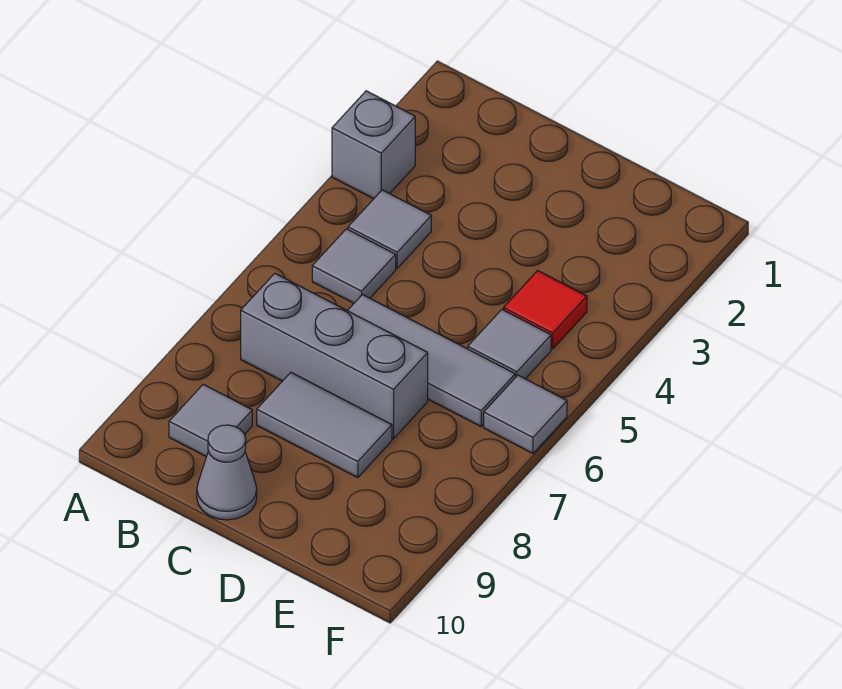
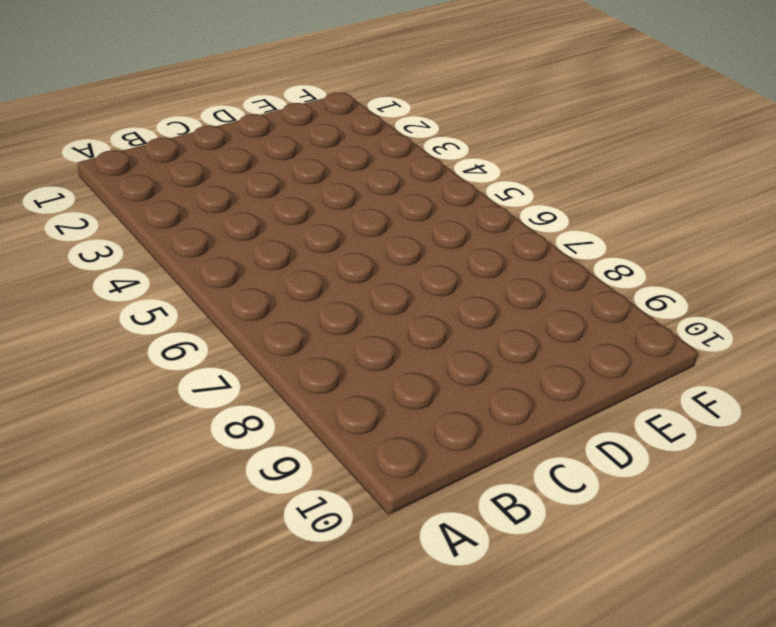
none -> grey brick A3 level 1
none -> grey tile B4 level 1

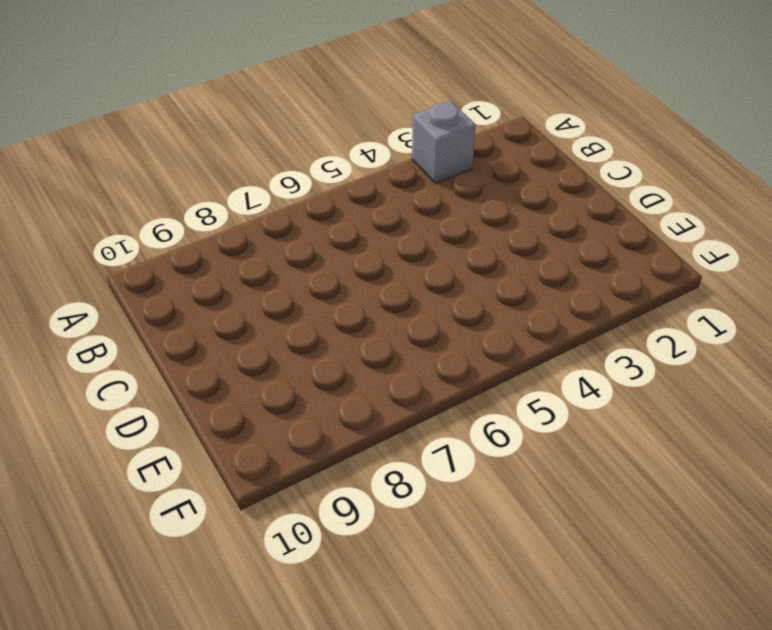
none -> grey tile B4 level 1
none -> grey tile B5 level 1

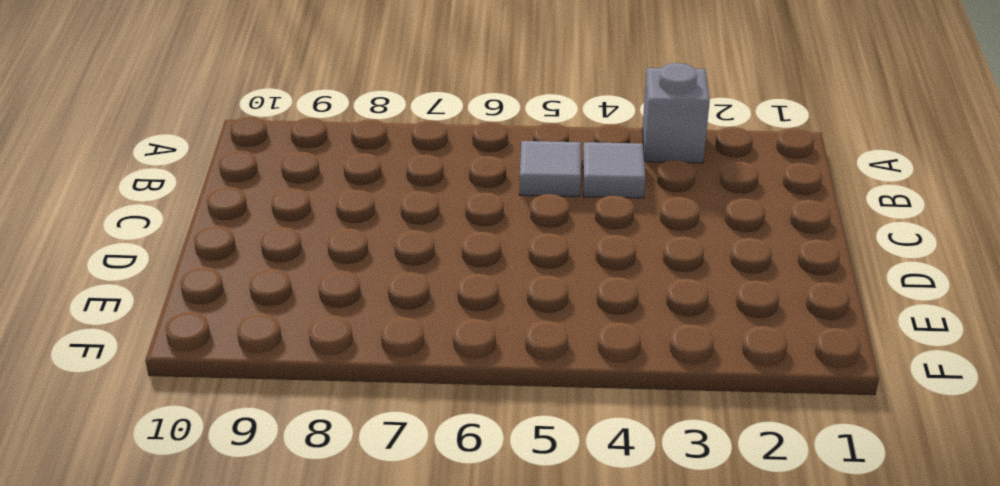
none -> grey brick B7:D7 level 1
none -> grey tile B9 level 1

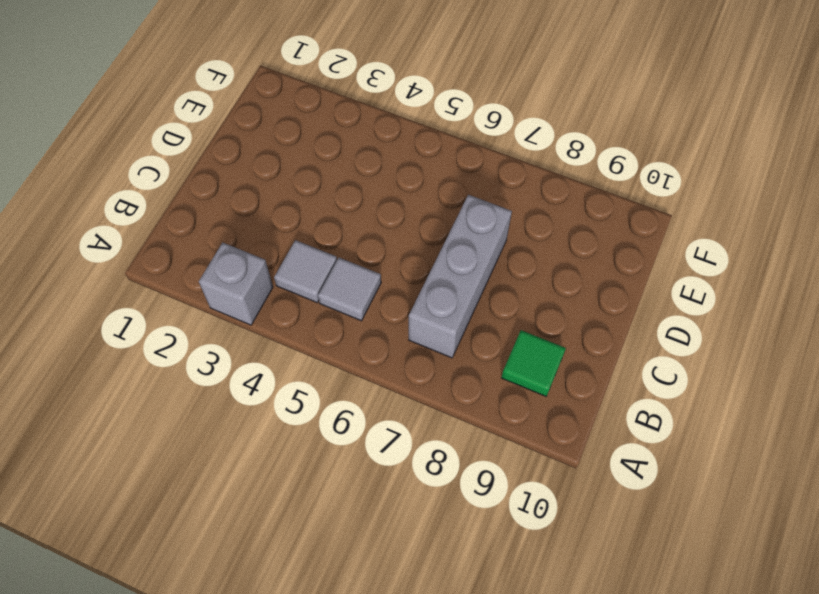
green tile B9 level 1 -> grey tile B9 level 1
none -> grey tile C6:E6 level 1
none -> grey tile C8:D8 level 1

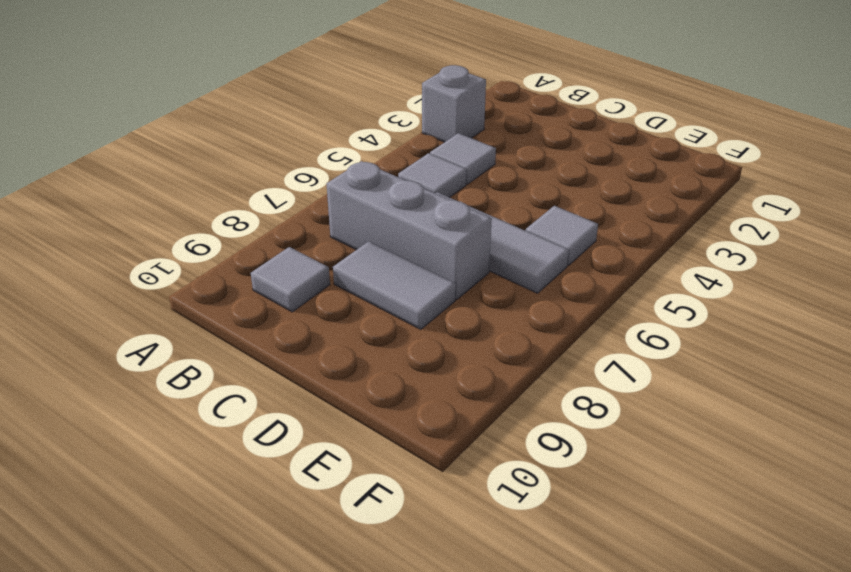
none -> grey cone C10 level 1
none -> red tile E4 level 1

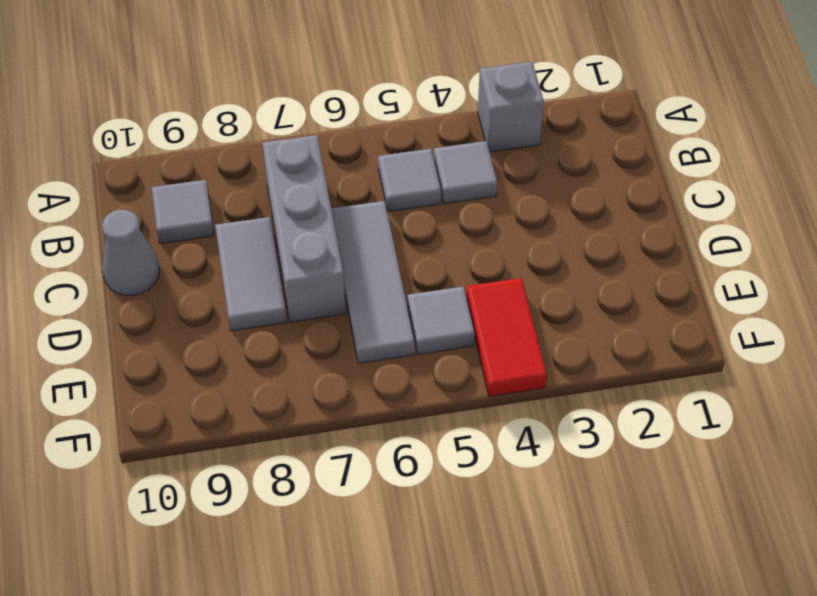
red tile E4:F4 level 1 -> red tile E4 level 1
none -> grey tile F6 level 1

